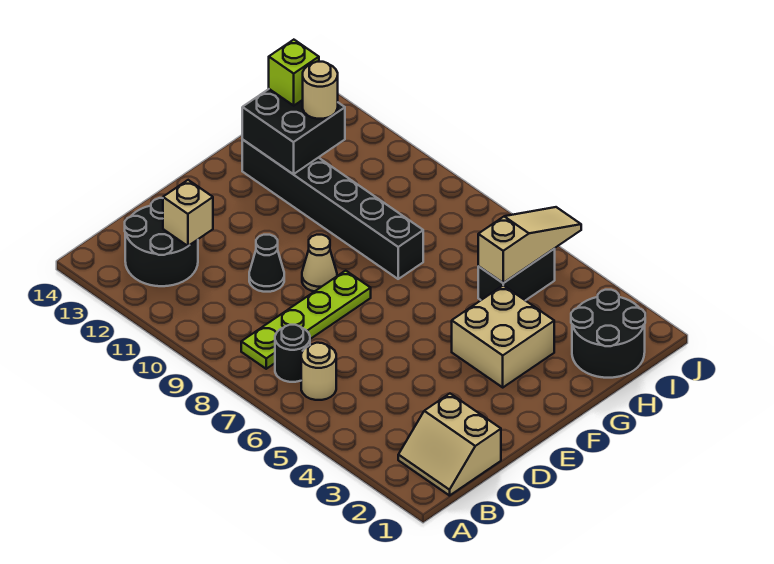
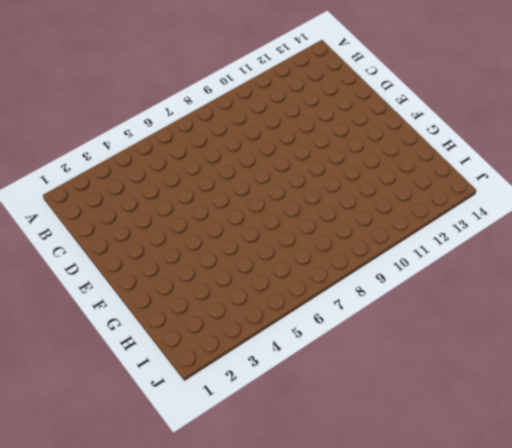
none -> tan slope B1:C2 level 1 top C
none -> tan round brick B6 level 1
none -> black round brick B7 level 1

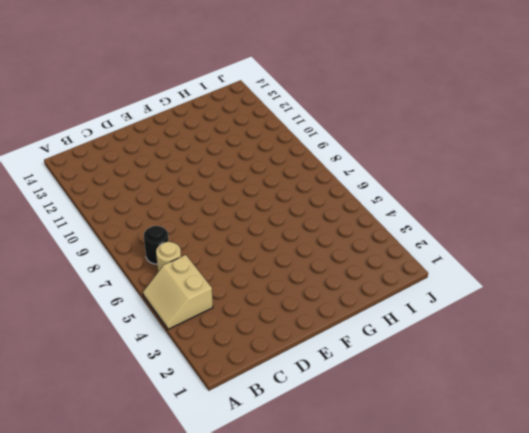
tan slope A4:B5 level 1 top B -> tan slope B1:C2 level 1 top C
none -> lime plate B8:E8 level 1
none -> black round brick B12:C13 level 1
none -> black cone D10 level 1

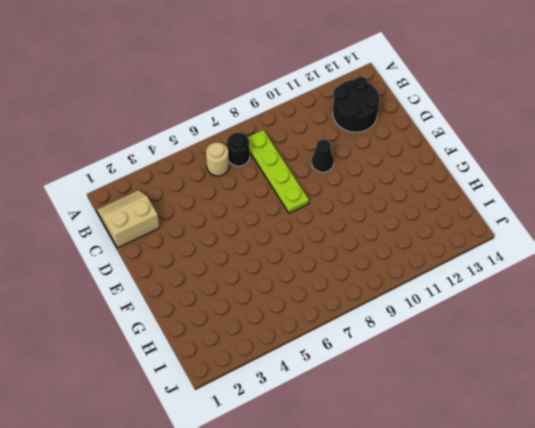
none -> tan cone E9 level 1
none -> tan brick F3:G4 level 1
none -> black brick G8:G13 level 1

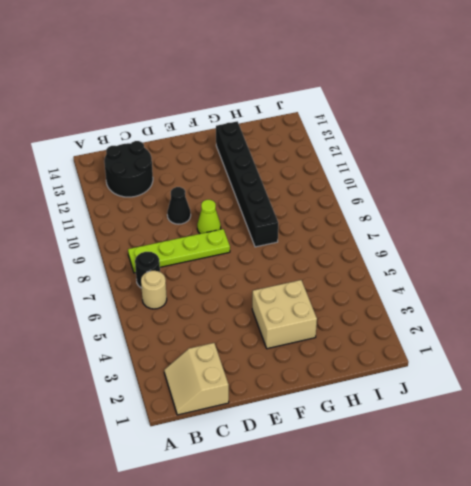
lime cone E9 level 1 -> tan cone E9 level 1
none -> black round brick H1:I2 level 1
none -> black brick H5:I5 level 1
none -> tan brick C12 level 2

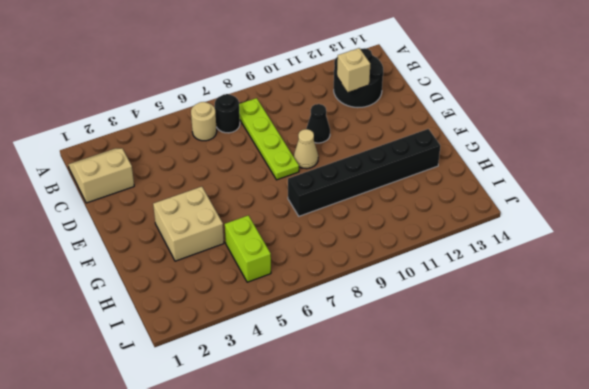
lime brick H5:I5 level 1 -> black brick H5:I5 level 1
none -> black round brick H1:I2 level 1
none -> black brick G12:H13 level 2
none -> tan slope H5:J5 level 2 top H

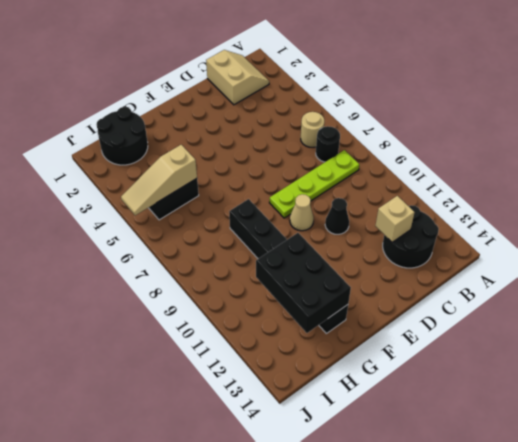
black brick G11:H13 level 2 -> black brick G12:H13 level 2
none -> tan brick F3:G4 level 1
none -> tan round brick H12 level 3
none -> lime brick H13 level 3

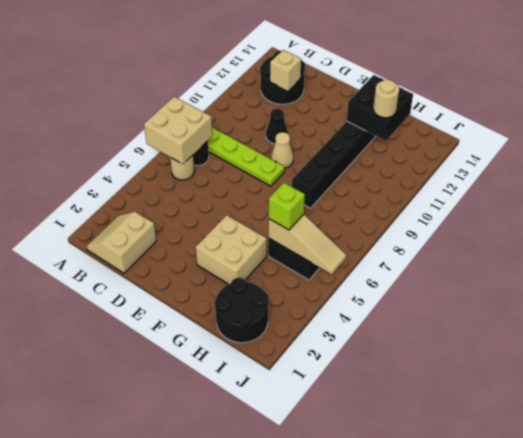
tan brick A6:B7 level 2 -> none
lime brick H5 level 3 -> lime brick H13 level 3

